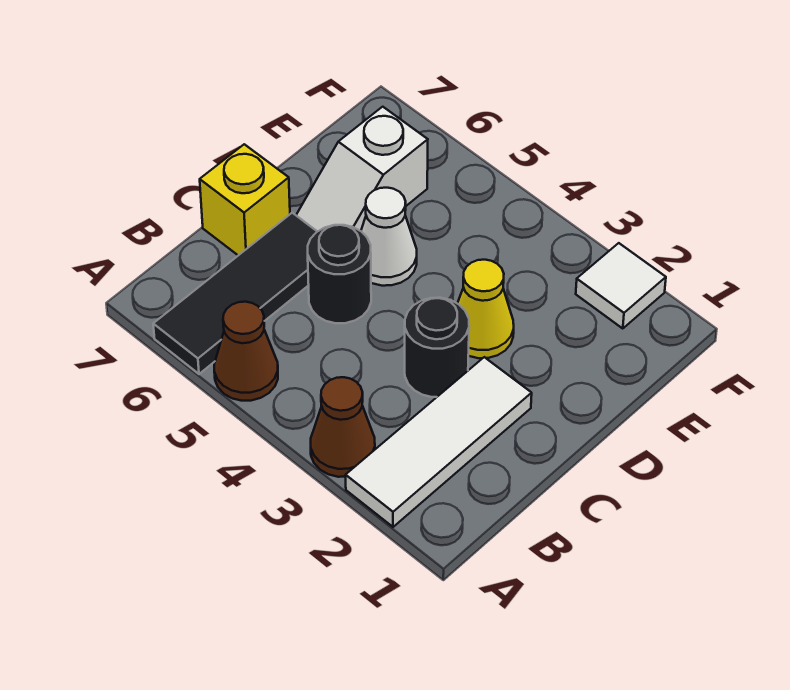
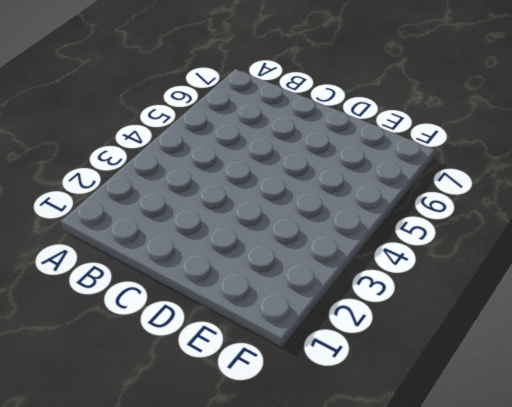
none -> white tile A2:C2 level 1
none -> brown cone A3 level 1

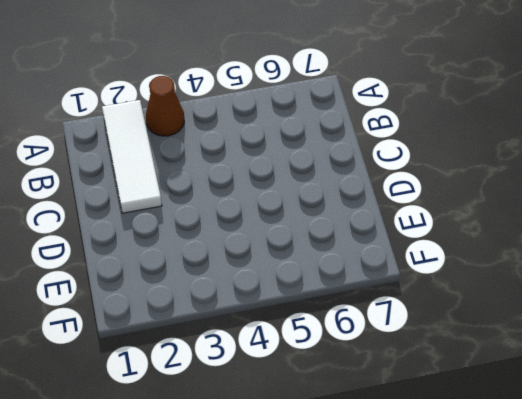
none -> brown cone A5 level 1
none -> black tile A6:C6 level 1

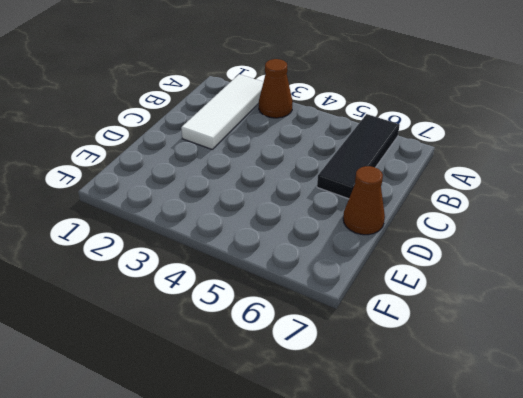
brown cone D7 level 1 -> brown cone A5 level 1
none -> black round brick C3 level 1
none -> black round brick C5 level 1

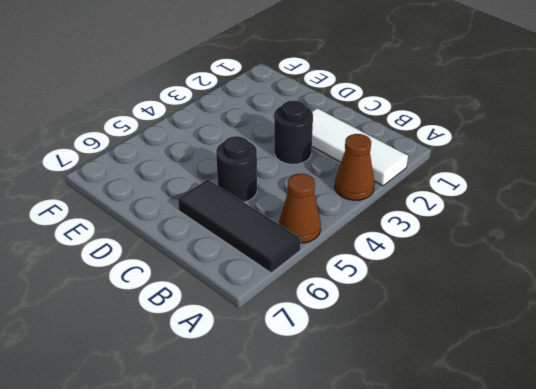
none -> yellow brick C7 level 1
none -> yellow cone D3 level 1

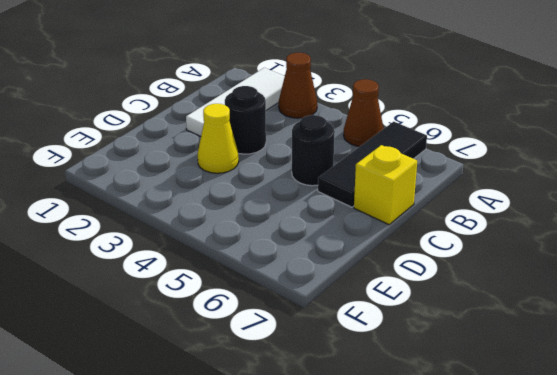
none -> white cone D5 level 1
none -> white slope D6:E6 level 1 top E

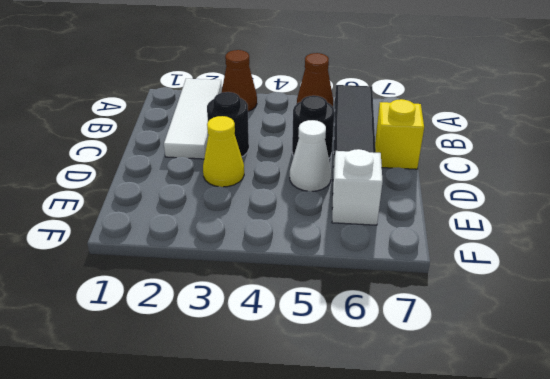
none -> white tile F2 level 1

